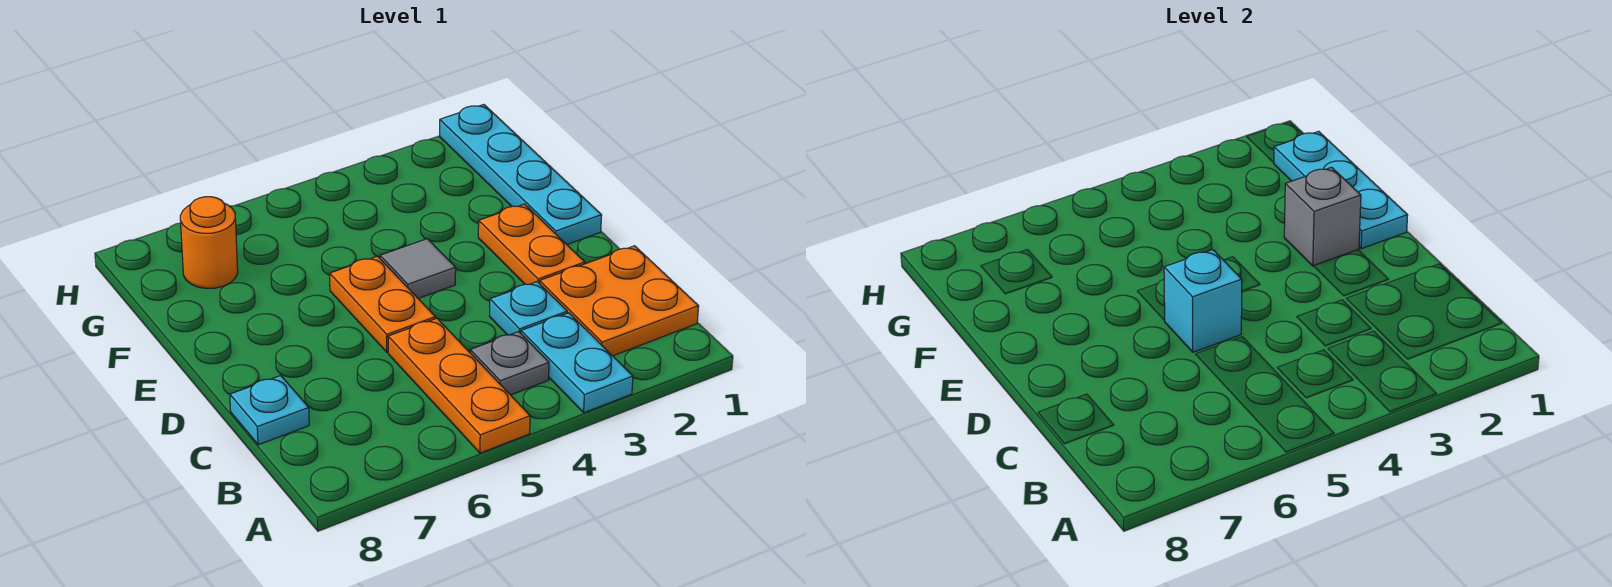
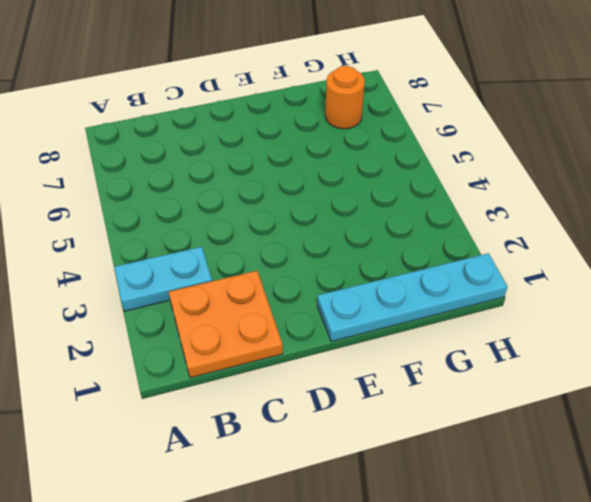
none -> orange plate A5:C5 level 1
none -> grey plate B4 level 1
none -> cyan plate C3 level 1

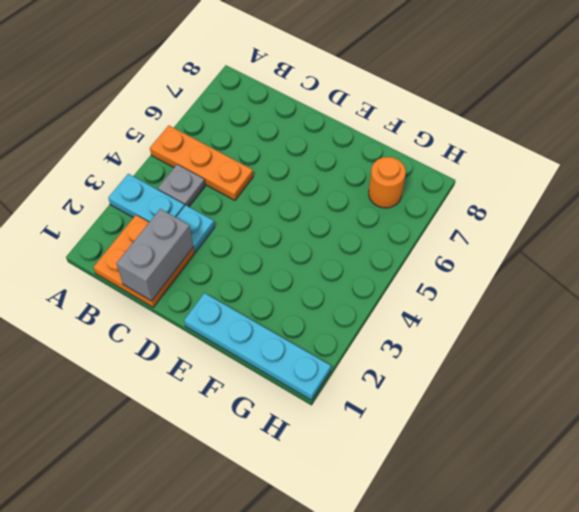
grey brick C1:C2 level 2 -> none
none -> cyan plate C8 level 1
none -> orange plate D2:E2 level 1
none -> orange plate D5:E5 level 1

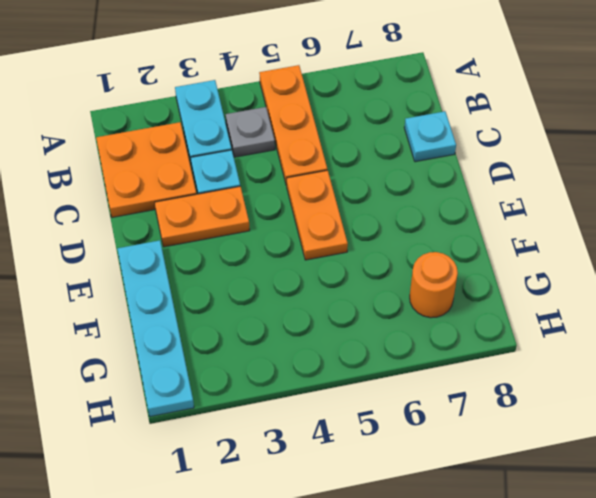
orange plate D2:D3 level 1 -> orange plate D2:E2 level 1
none -> grey tile E4 level 1
none -> cyan brick D5 level 2
none -> cyan plate E1:G1 level 2

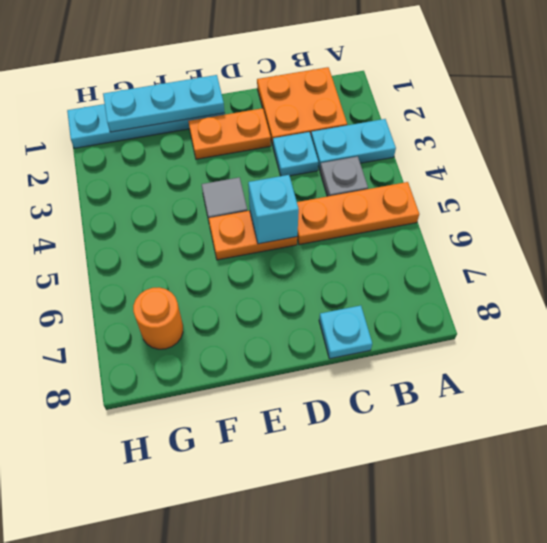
none -> grey brick E2 level 2

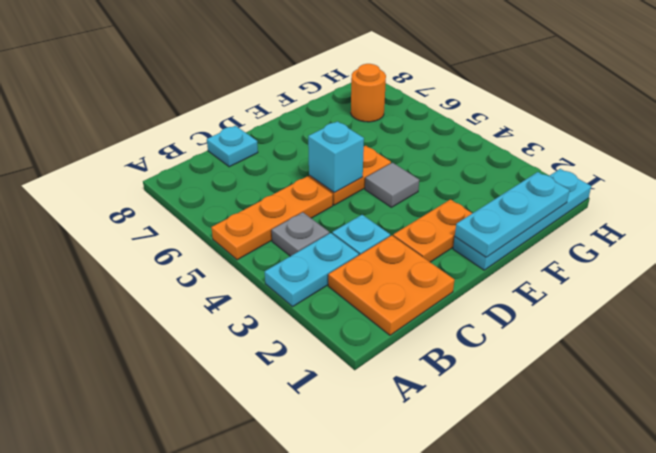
none -> grey brick E2 level 2

